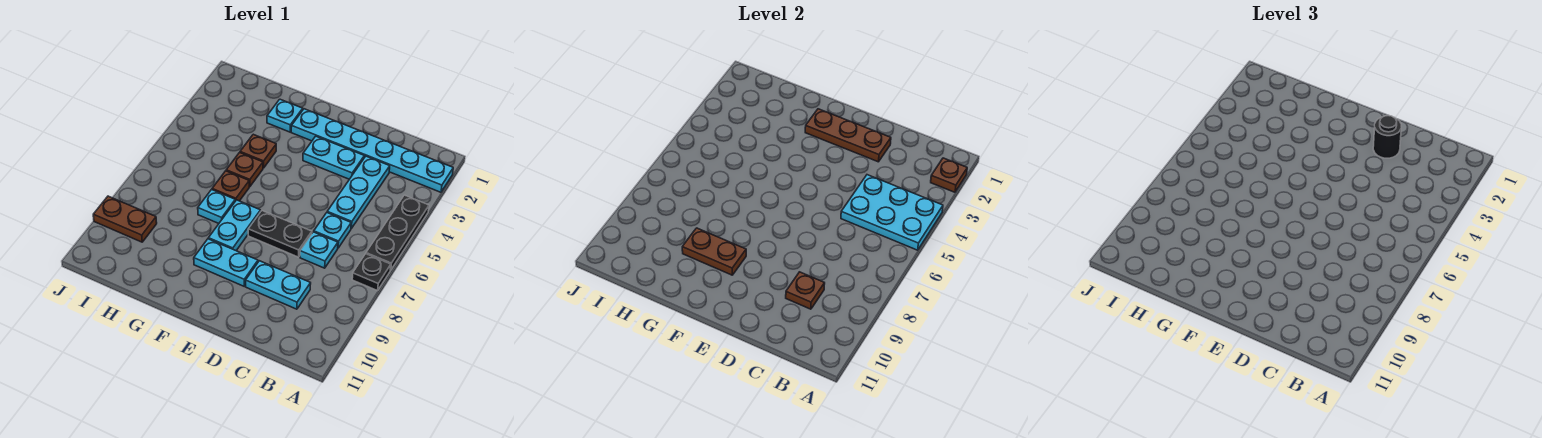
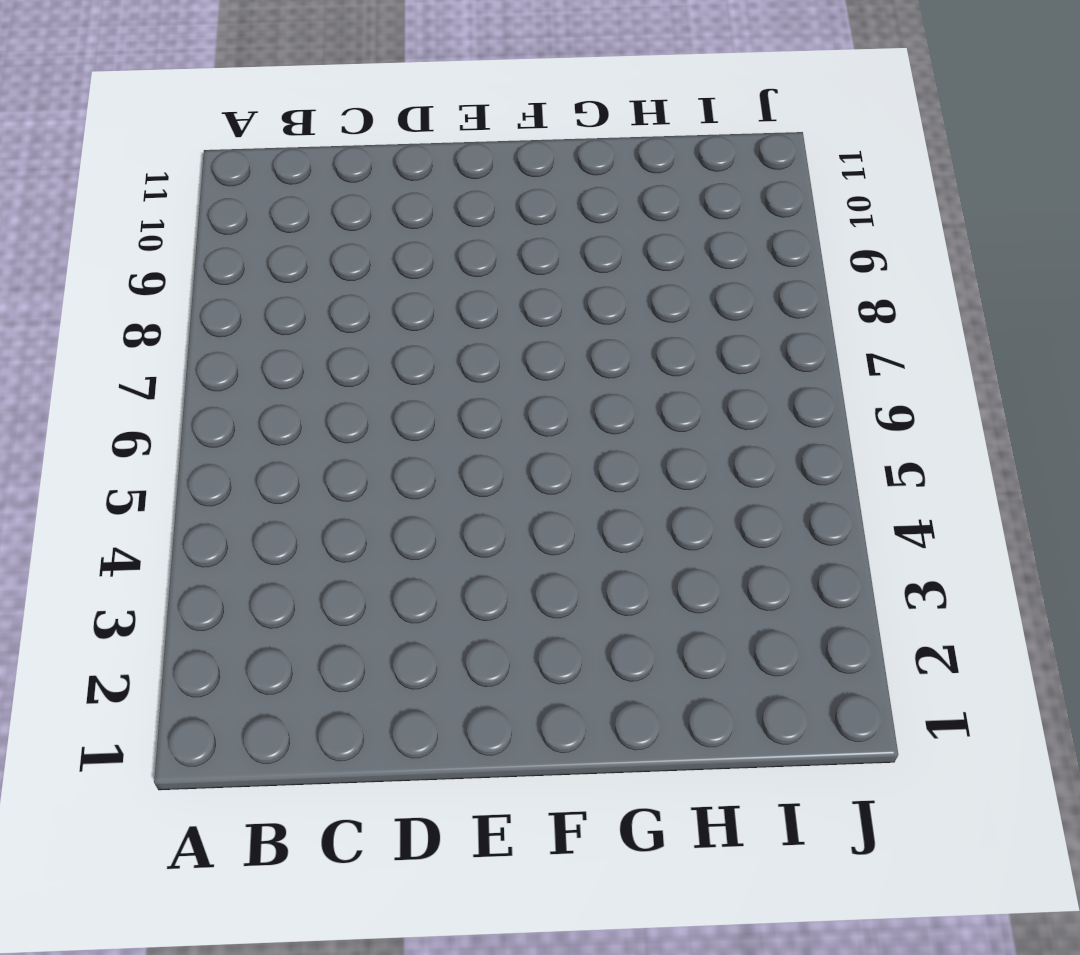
none -> cyan plate A2:F2 level 1
none -> black plate A4:A6 level 1
none -> black plate A7 level 1

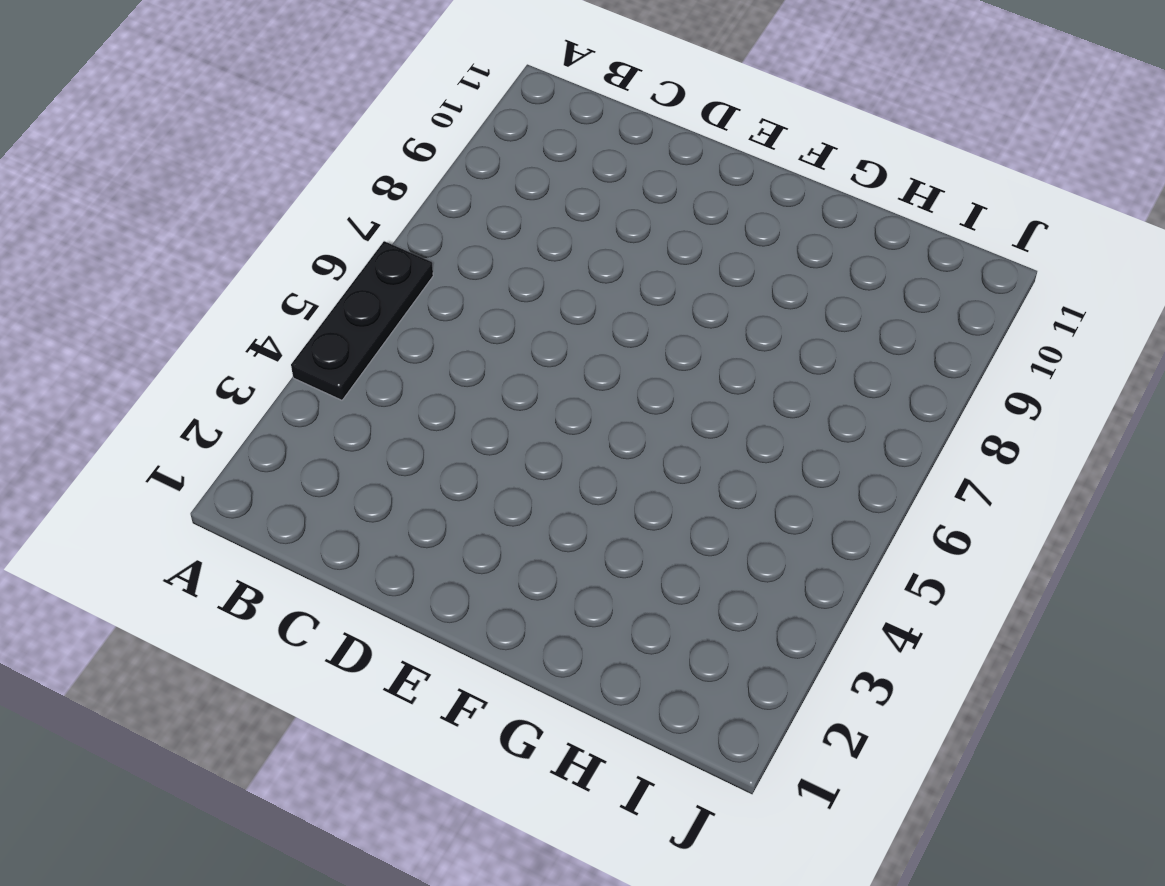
none -> cyan plate A2:F2 level 1
none -> black plate A7 level 1
none -> cyan plate C3:C5 level 1

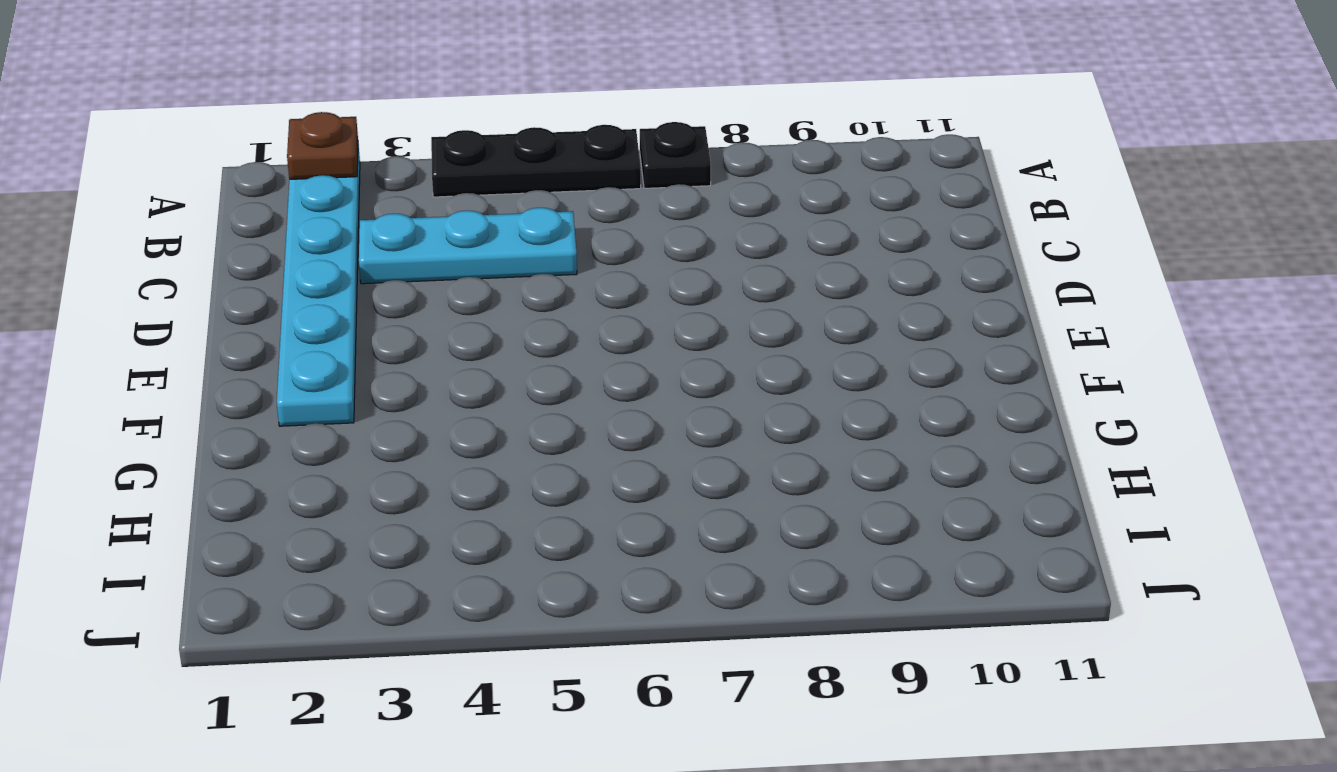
none -> cyan plate C6 level 1
none -> cyan plate C7 level 1
none -> cyan plate C9:D9 level 1

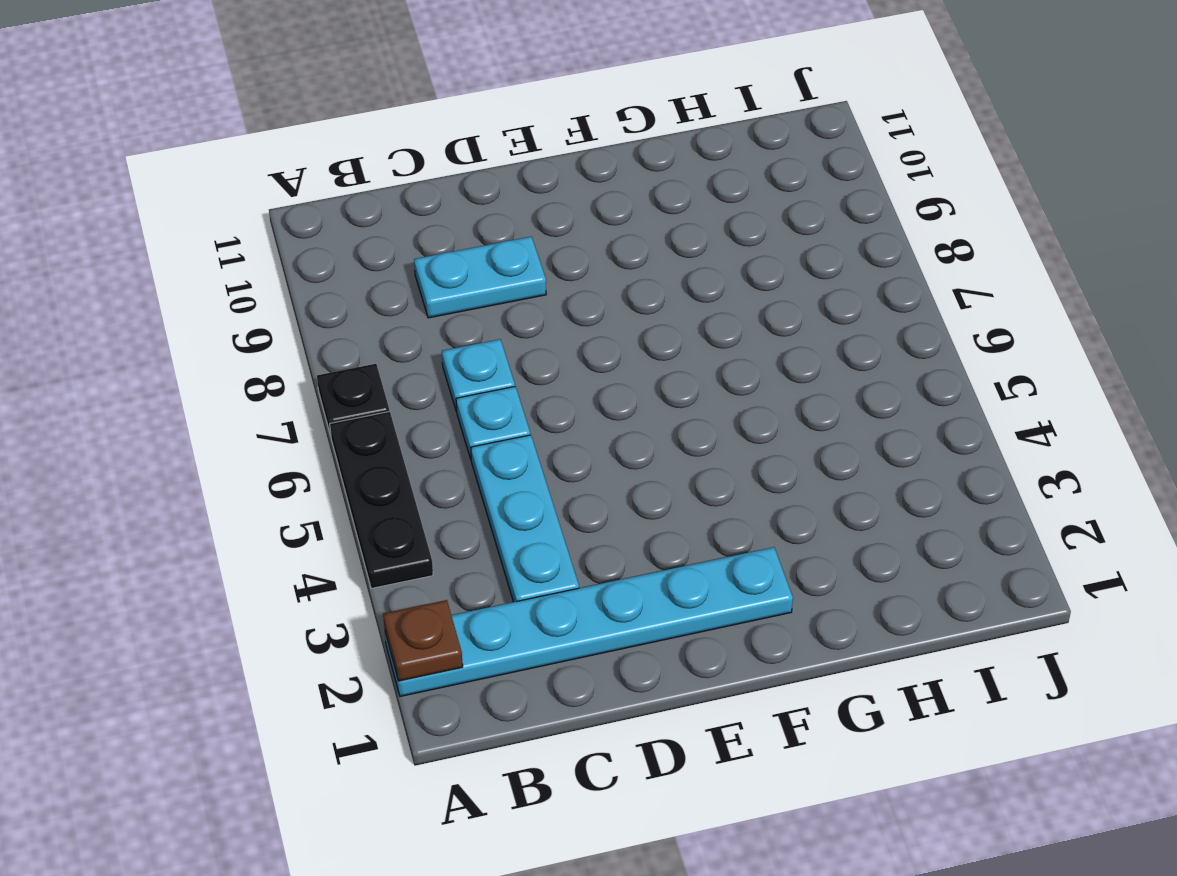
none -> cyan plate D3:E3 level 1
none -> black plate D7:E7 level 1
none -> cyan plate E9:F9 level 1

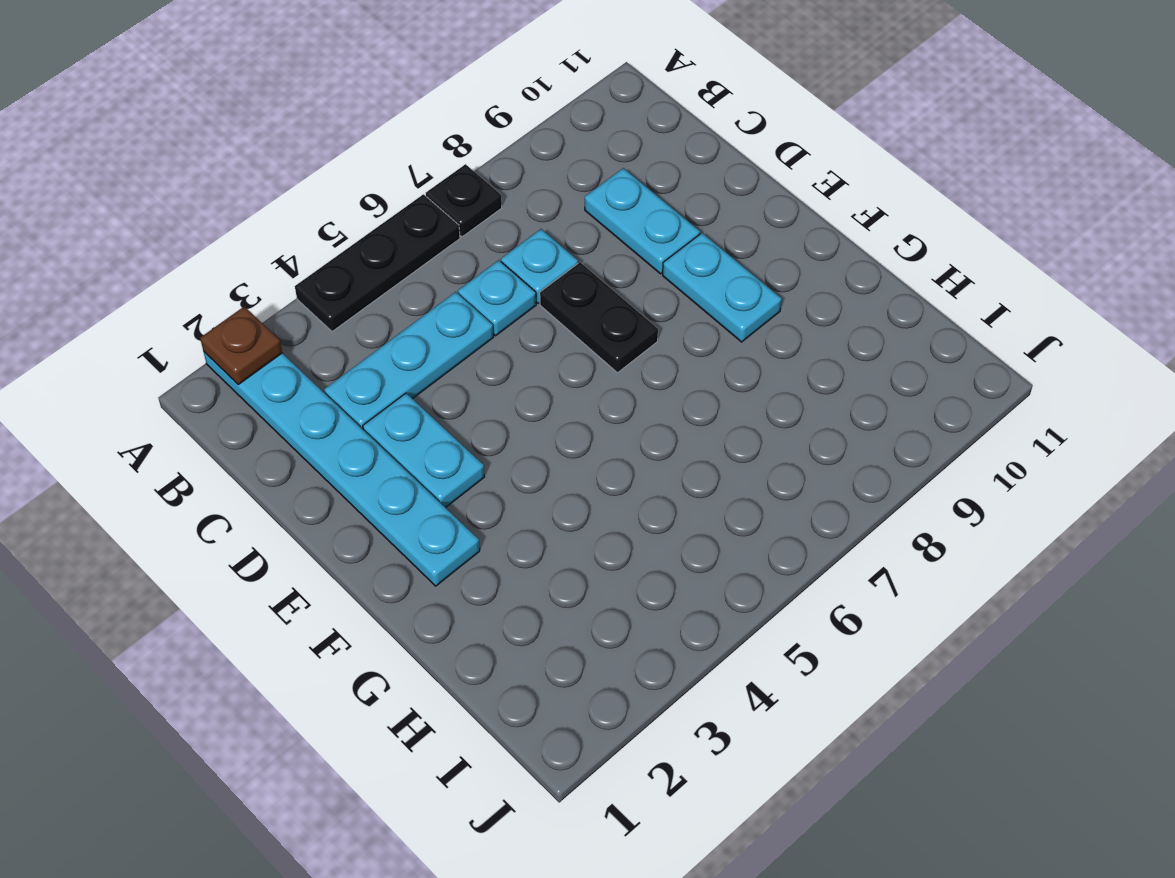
none -> cyan plate F7:F8 level 1
none -> cyan plate G2 level 1
none -> brown plate G4 level 1

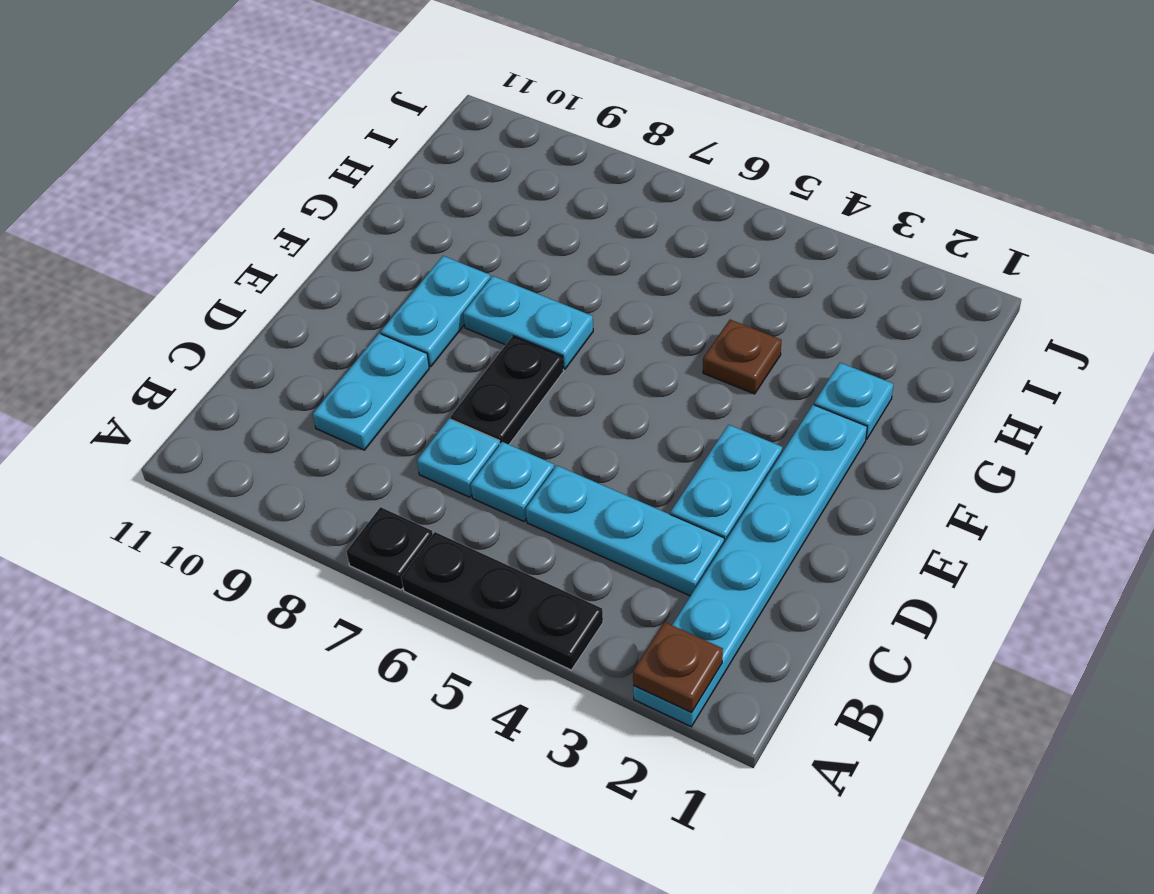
none -> brown plate G5 level 1
none -> brown plate G6 level 1
none -> cyan plate G7 level 1

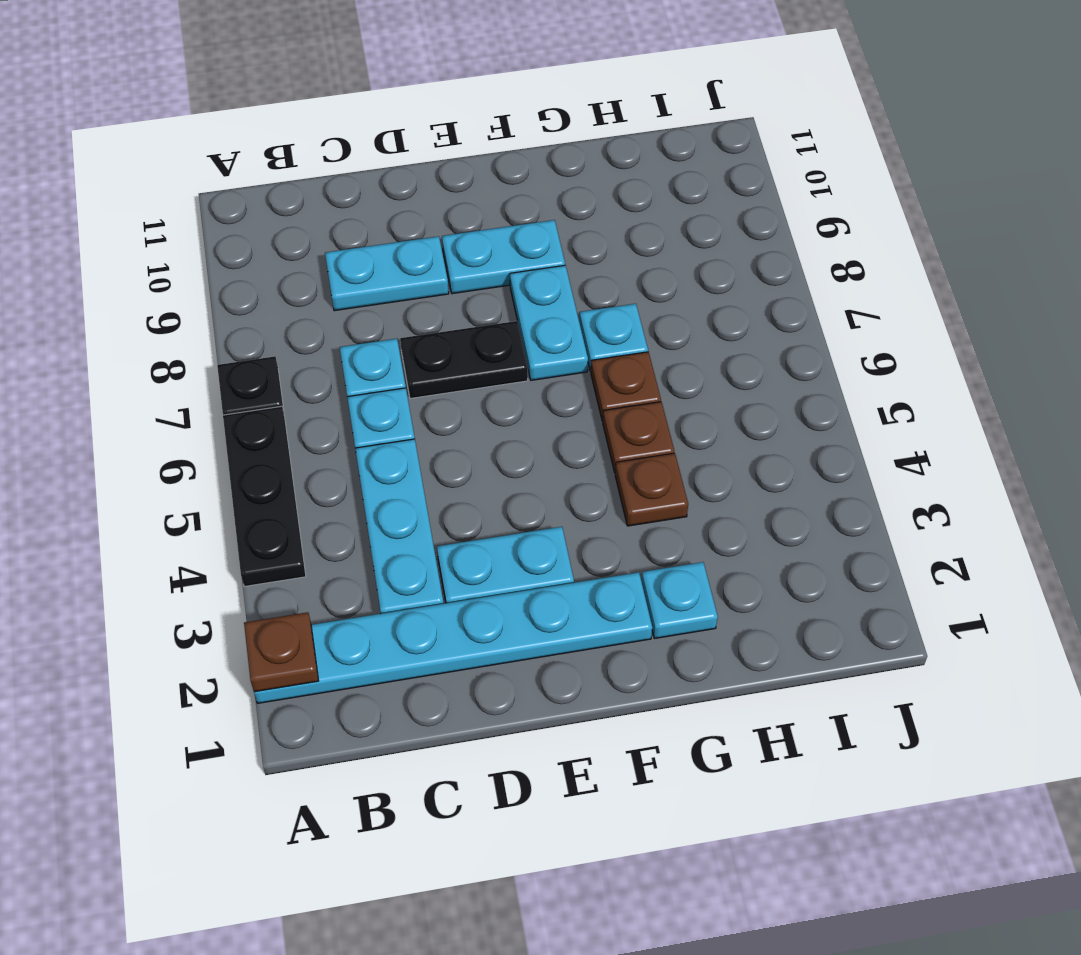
none -> brown plate I9:J9 level 1
none -> cyan plate A4:C5 level 2
none -> brown plate C9 level 2

